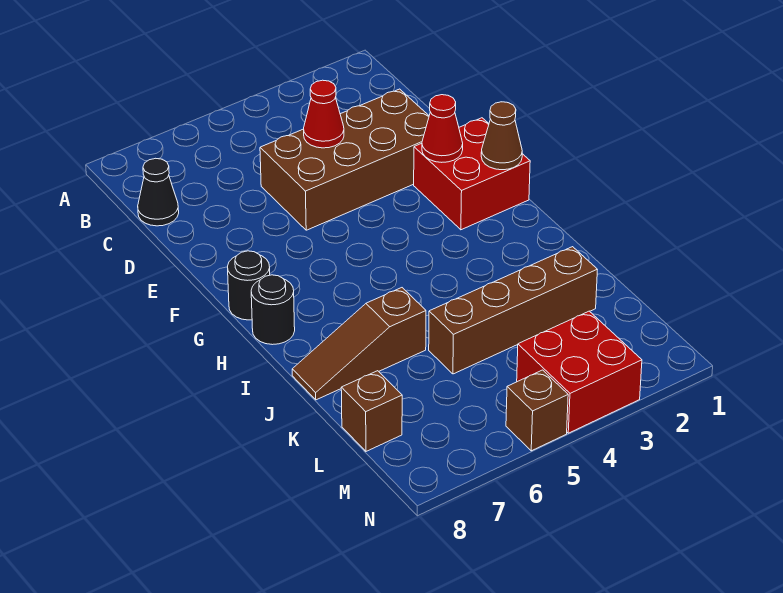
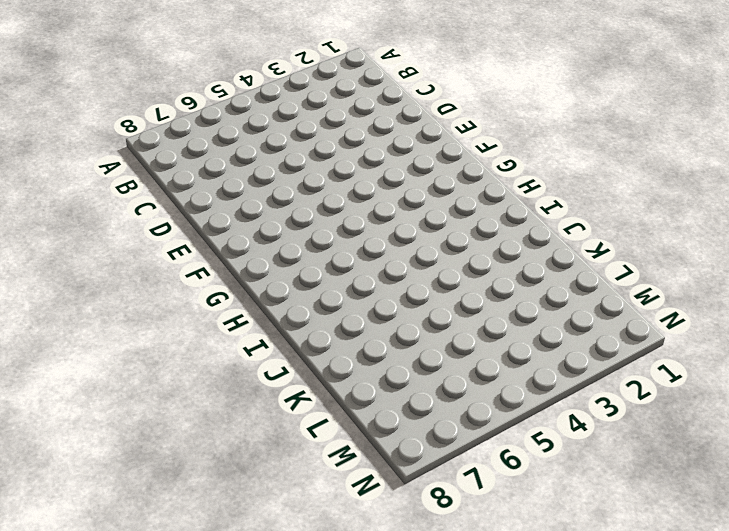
none -> black cone C8 level 1
none -> brown brick D2:E5 level 1
none -> red brick F1:G2 level 1

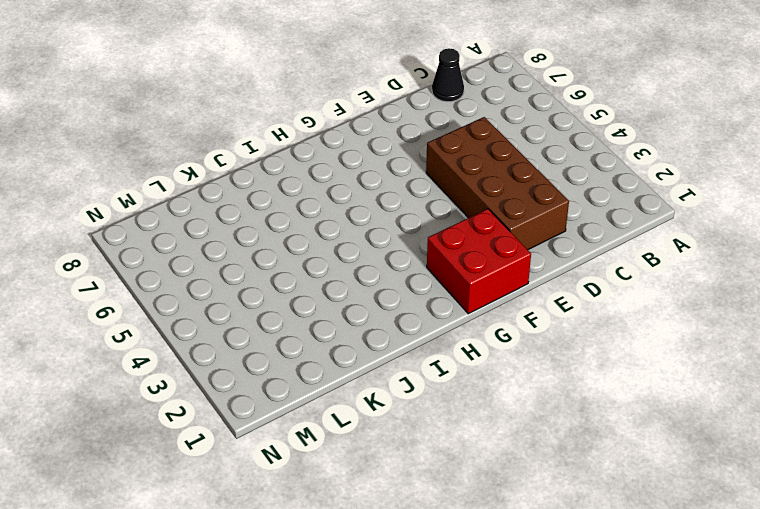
none -> black round brick G8 level 1
none -> black round brick H8 level 1
none -> brown slope J6:J8 level 1 top 6

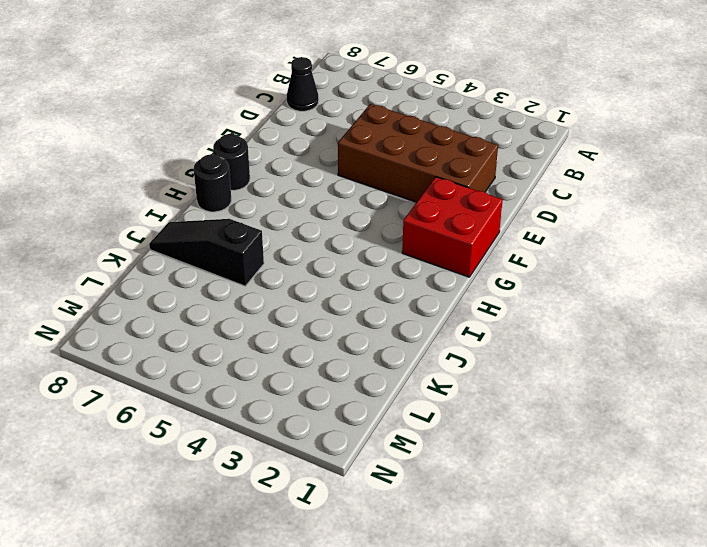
black slope J6:J8 level 1 top 6 -> brown slope J6:J8 level 1 top 6
none -> brown brick K2:K5 level 1
none -> brown brick L8 level 1
none -> red brick M3:N4 level 1

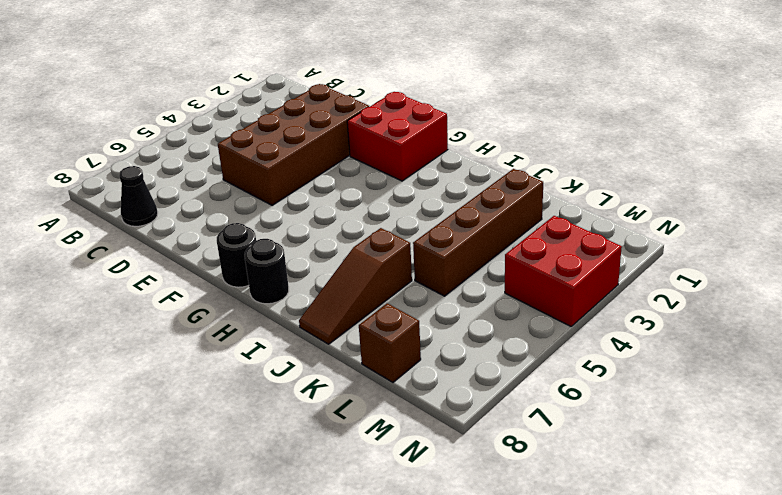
none -> brown brick N5 level 1
none -> red cone D4 level 2
none -> red cone F2 level 2

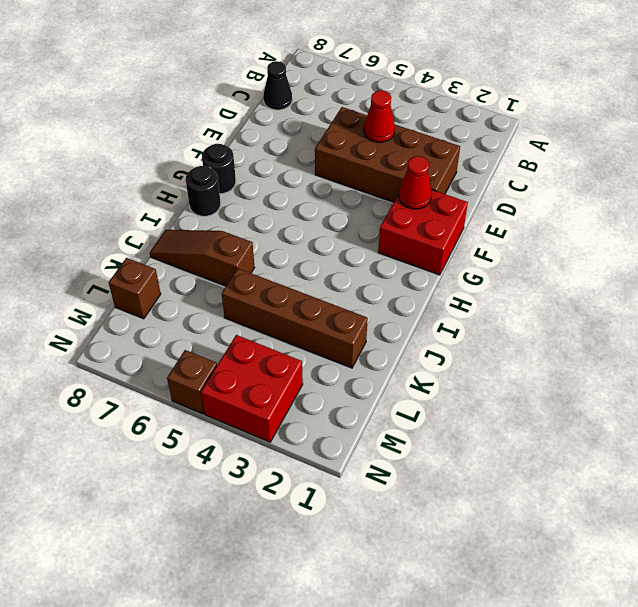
none -> brown cone G1 level 2

